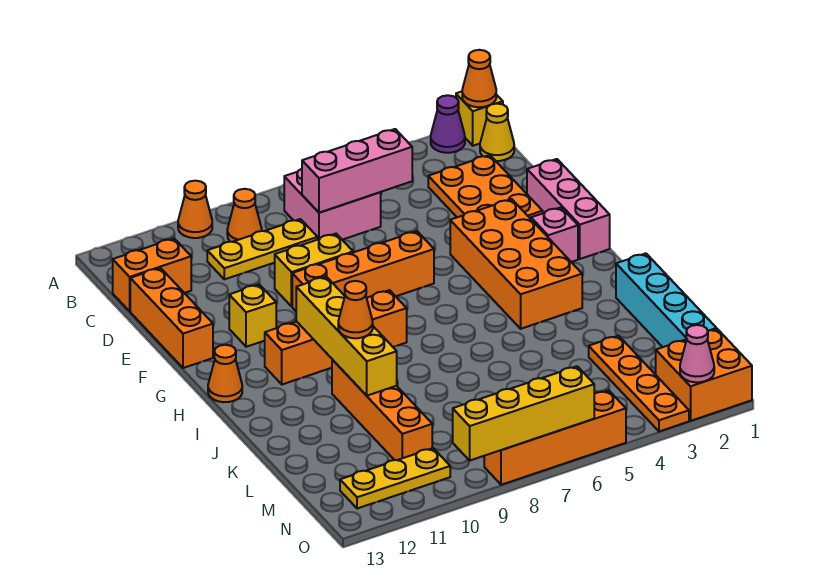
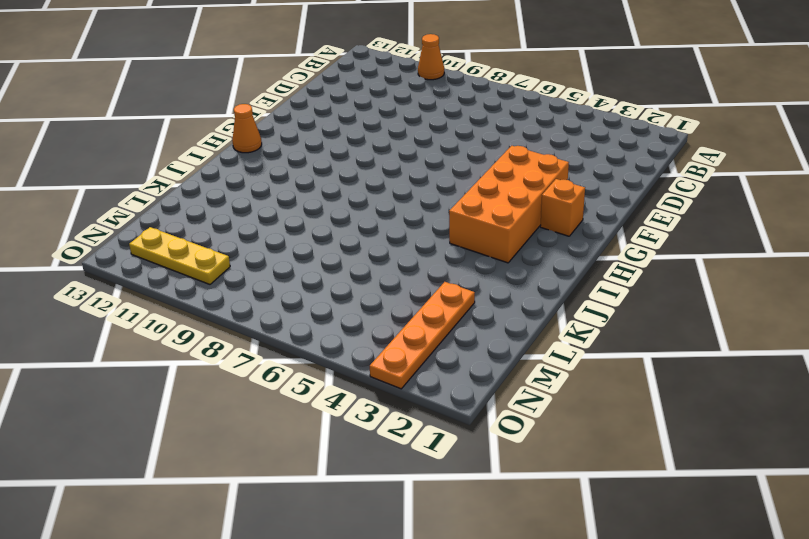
orange brick G2 level 1 -> pink brick G2 level 1
none -> yellow brick A1 level 1
none -> purple cone A2 level 1
none -> yellow cone B1 level 1
none -> pink brick B6:C7 level 1

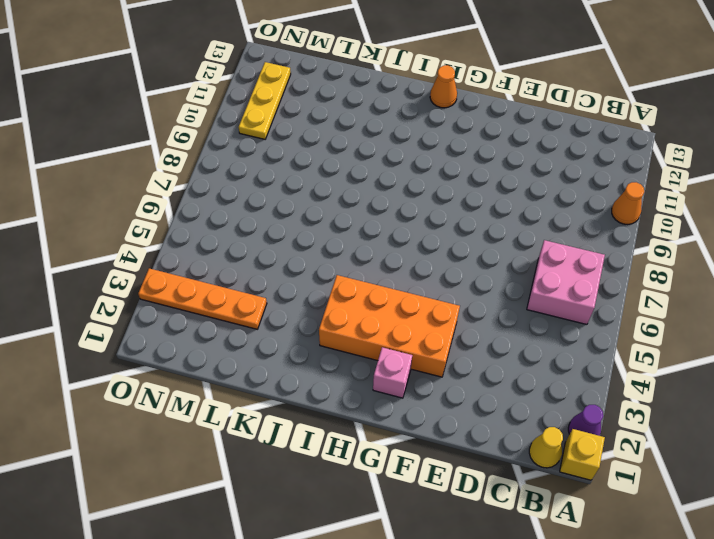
none -> orange cone B9 level 1
none -> orange plate C2:E3 level 1
none -> yellow plate C8:C10 level 1
none -> orange brick C12:C13 level 1

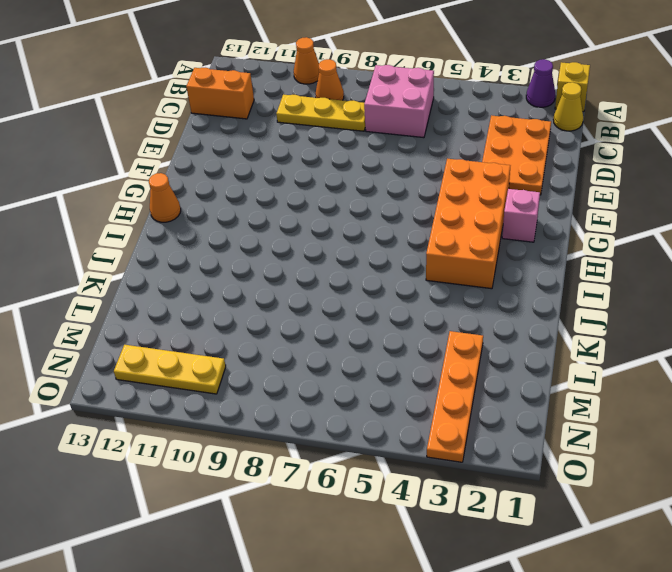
none -> orange brick D13:F13 level 1
none -> pink brick E1:G1 level 1
none -> yellow brick E8:E9 level 1
none -> orange brick F6:F9 level 1

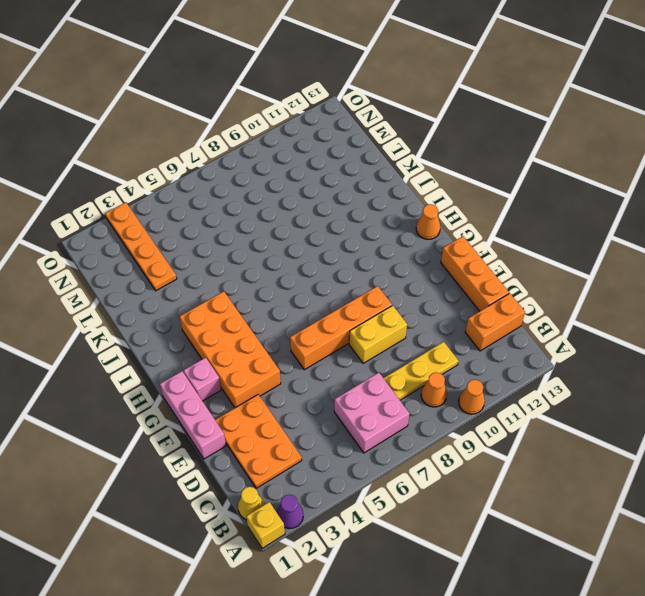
none -> yellow brick F11 level 1
none -> orange brick H8:H11 level 1
none -> cyan brick J1:M1 level 1
none -> orange brick J10:M10 level 1

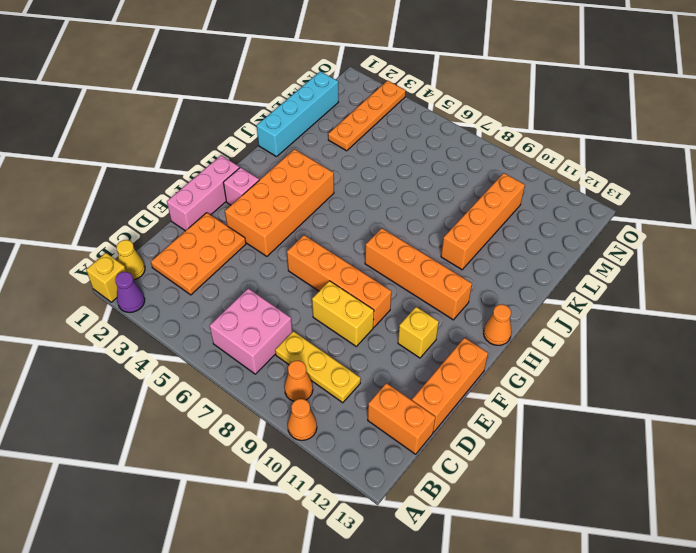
none -> orange brick N1:O2 level 1
none -> yellow plate N10:N12 level 1
none -> orange brick O5:O8 level 1
none -> orange cone A1 level 2

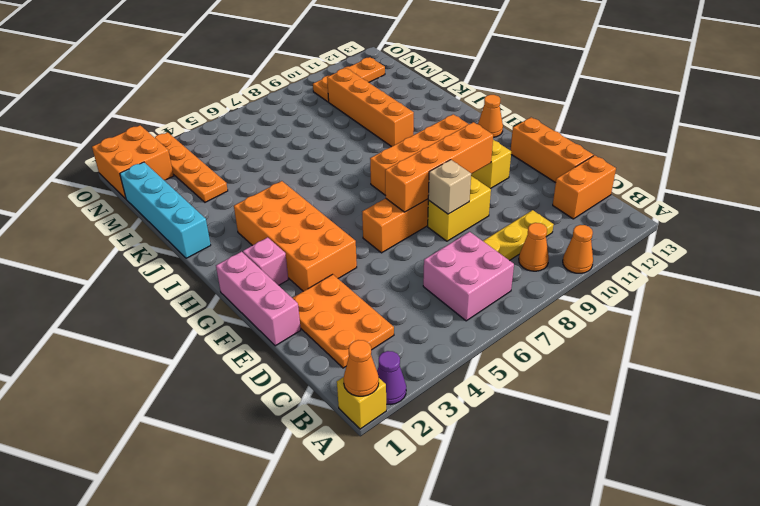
tan brick E8 level 2 -> none
orange brick F7:F10 level 2 -> orange brick O5:O8 level 1
orange plate N10:N12 level 1 -> yellow plate N10:N12 level 1
none -> yellow cone B1 level 1
none -> pink brick C5:C7 level 2
none -> yellow brick H10:K10 level 2
none -> pink cone O2 level 2

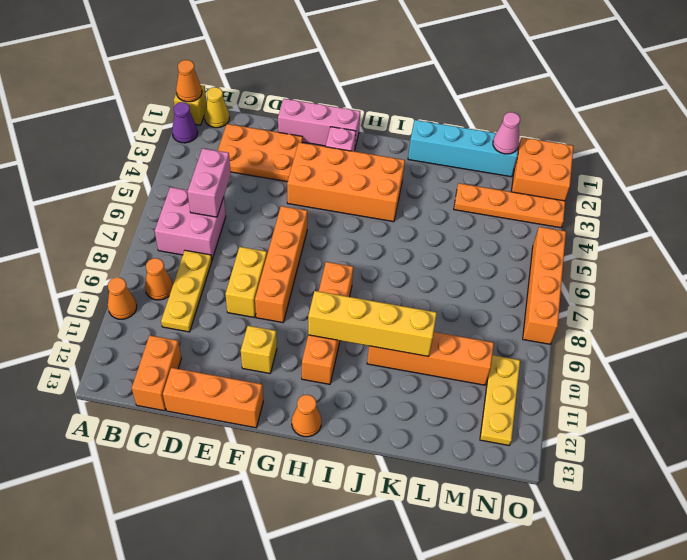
pink brick C5:C6 level 2 -> pink brick C5:C7 level 2
pink cone M1 level 2 -> pink cone O2 level 2
none -> yellow brick O6:O9 level 2
none -> orange cone J10 level 3

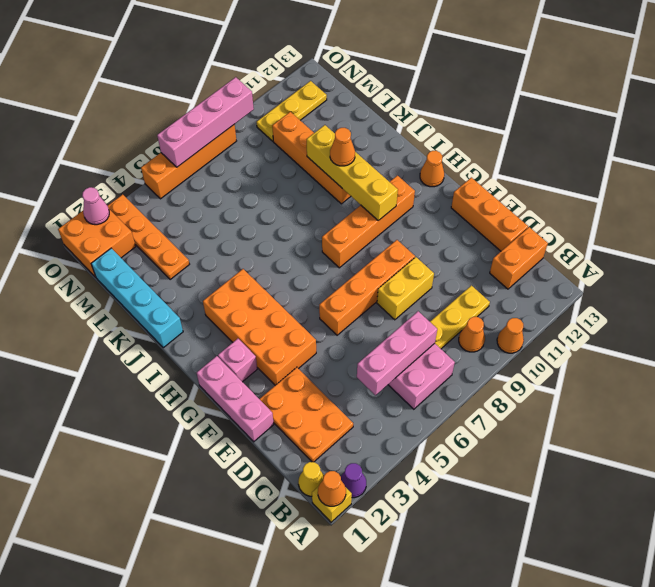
pink brick O6:O9 level 2 -> yellow brick O6:O9 level 2
none -> yellow brick F11 level 1

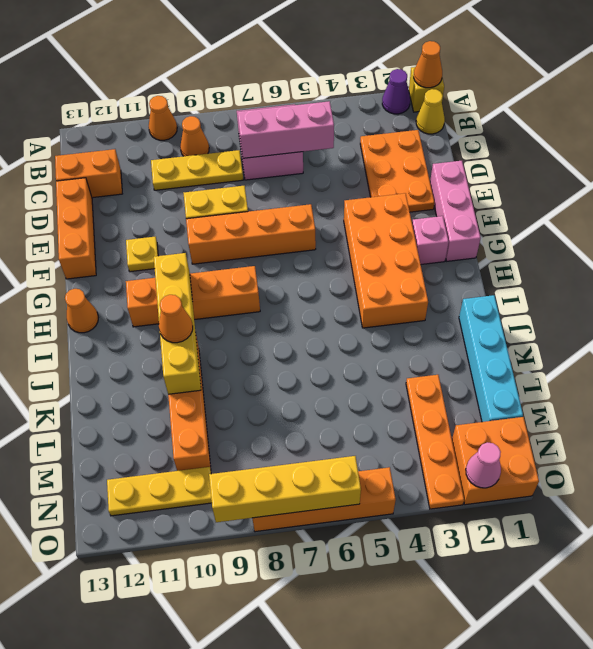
yellow plate F11 level 1 -> yellow brick F11 level 1

